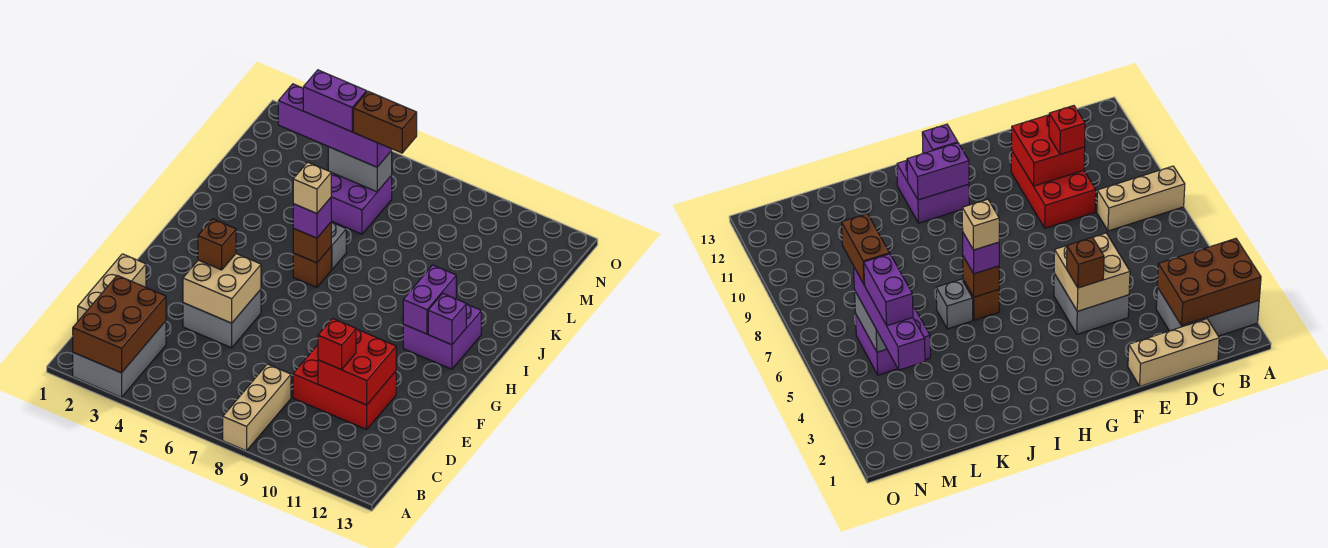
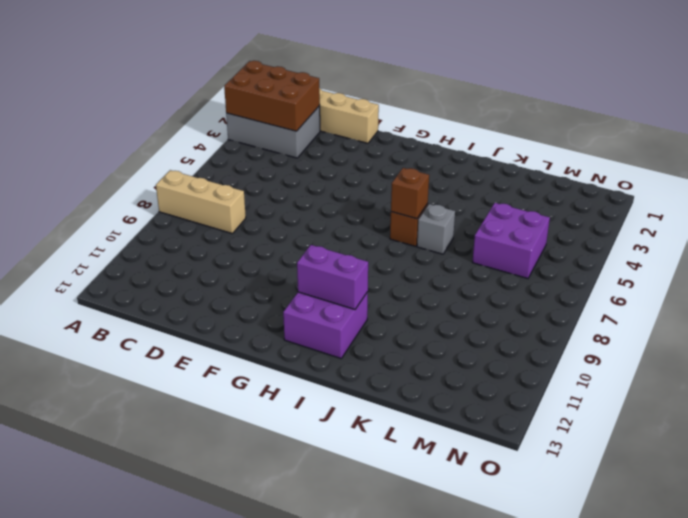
none -> red brick D9:E11 level 1
none -> grey brick E4:F5 level 1
none -> red brick D10:E11 level 2

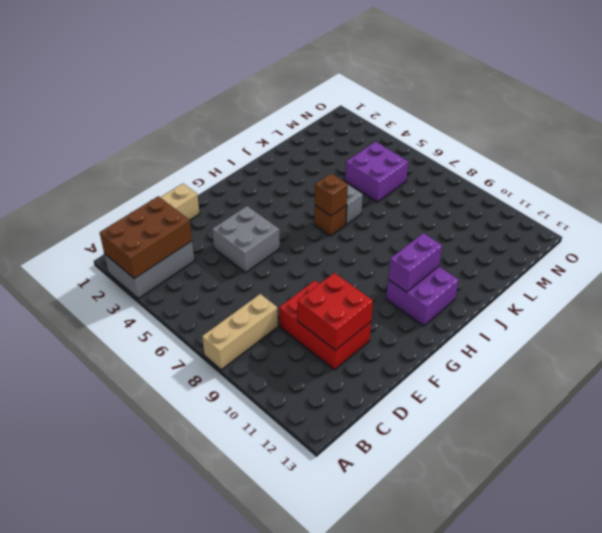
none -> tan brick E4:F5 level 2
none -> purple brick H12 level 2
none -> grey brick M5:M6 level 2

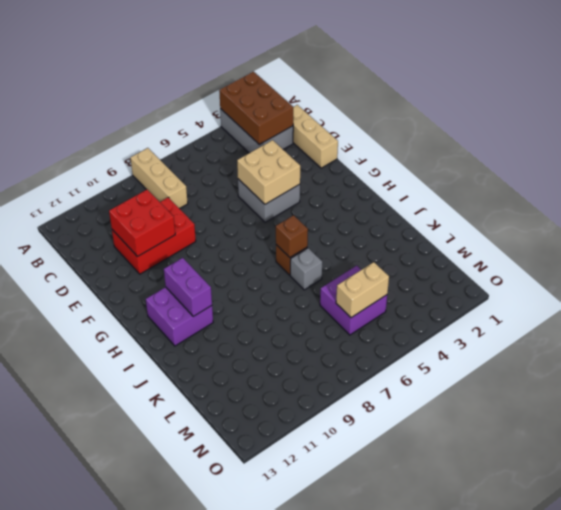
tan brick M5:M6 level 2 -> grey brick M5:M6 level 2
none -> purple brick H12 level 2
none -> red brick D10 level 3
none -> brown brick F4 level 3

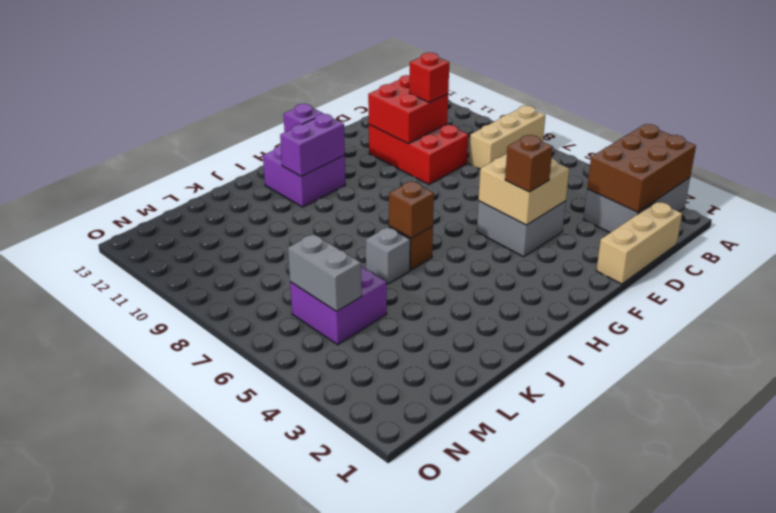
none -> purple brick I6 level 3
none -> purple brick M3:M6 level 3
none -> tan brick I6 level 4

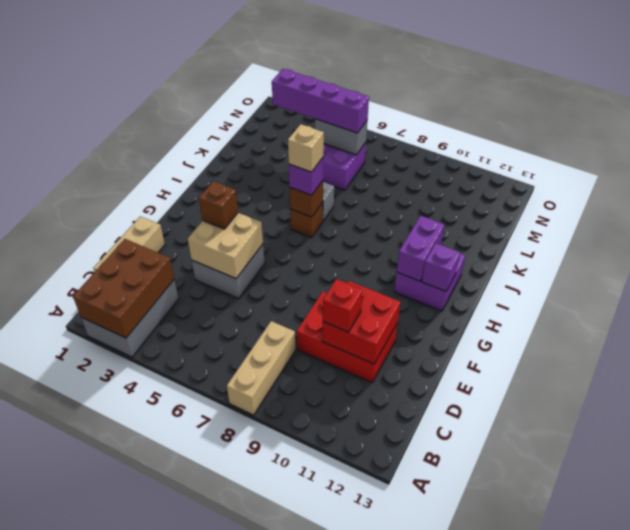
none -> purple brick M4:M5 level 4
none -> brown brick M6:M7 level 4

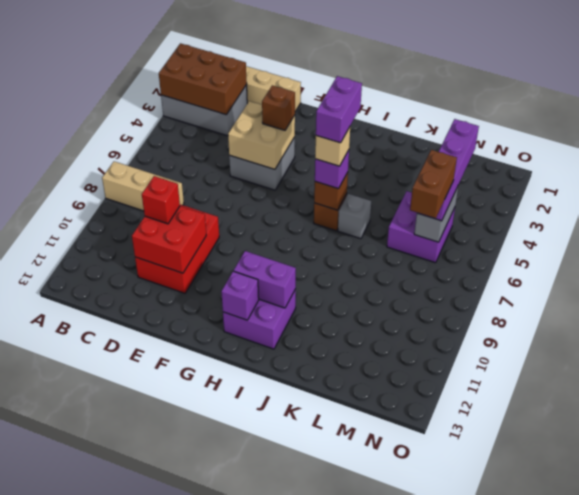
purple brick I5:I6 level 5 -> purple brick M4:M5 level 4

